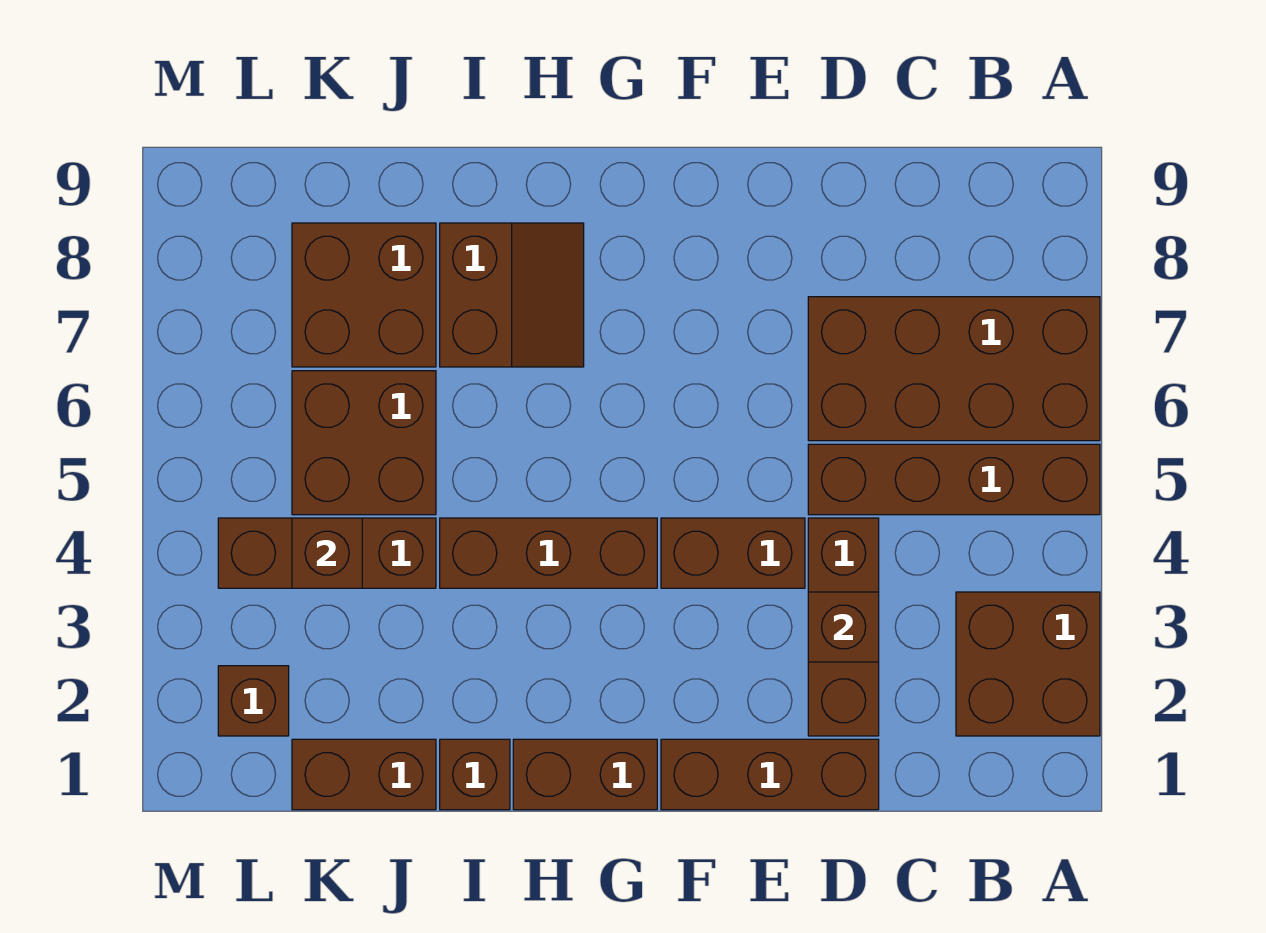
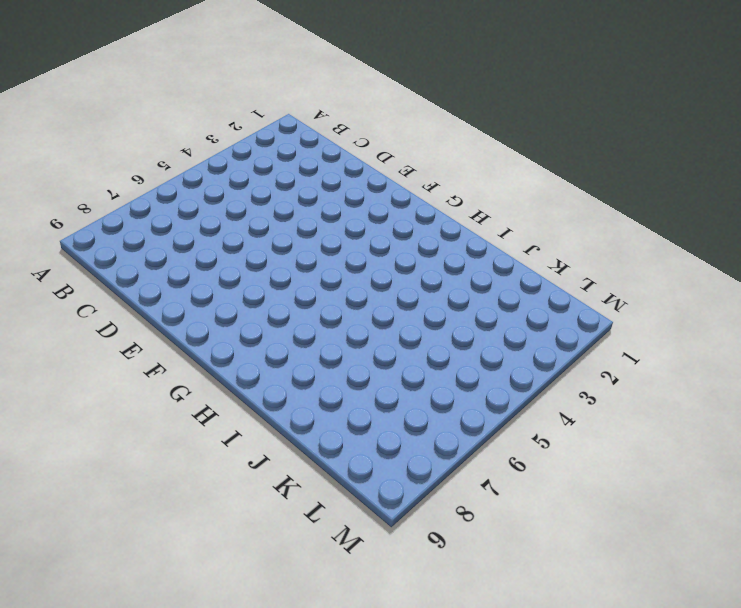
none -> brown brick A2:B3 level 1
none -> brown brick A5:D5 level 1
none -> brown brick A6:D7 level 1

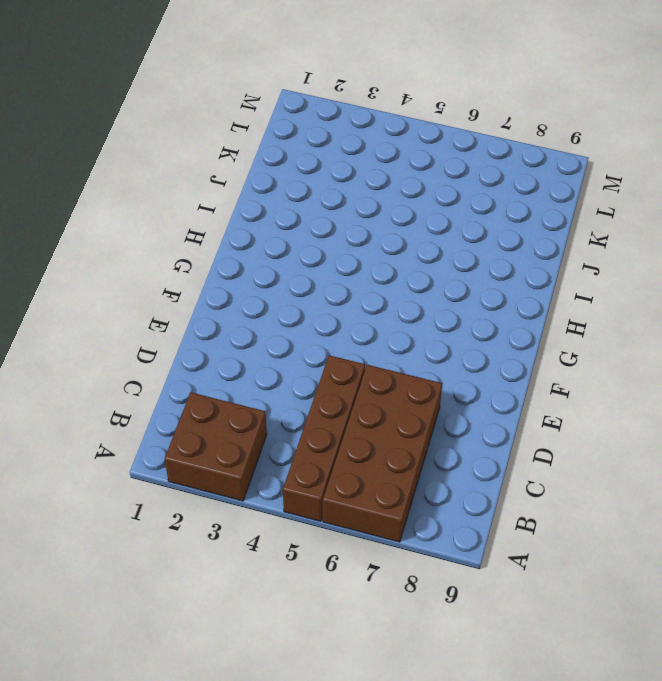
none -> brown brick D1:F1 level 1
none -> brown brick D2:D4 level 1
none -> brown brick E4:F4 level 1

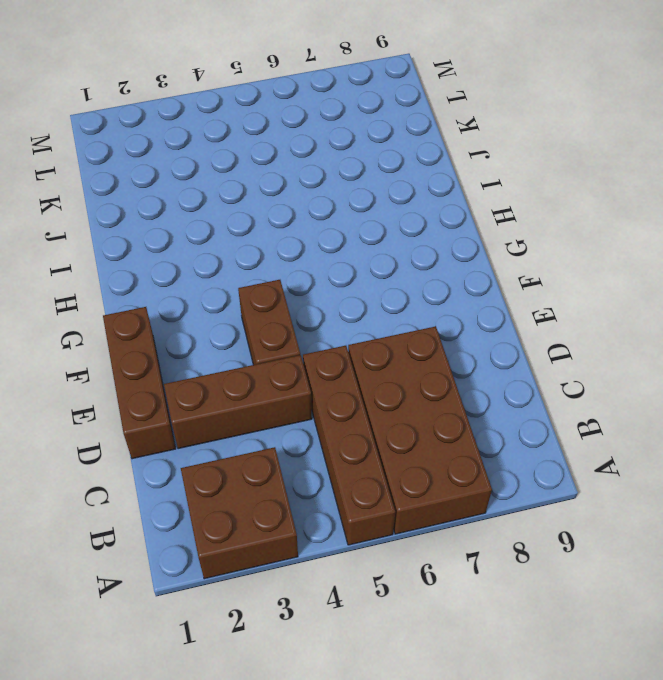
none -> brown brick G1:H1 level 1
none -> brown brick G4:I4 level 1
none -> brown slope H7:I8 level 1 top I

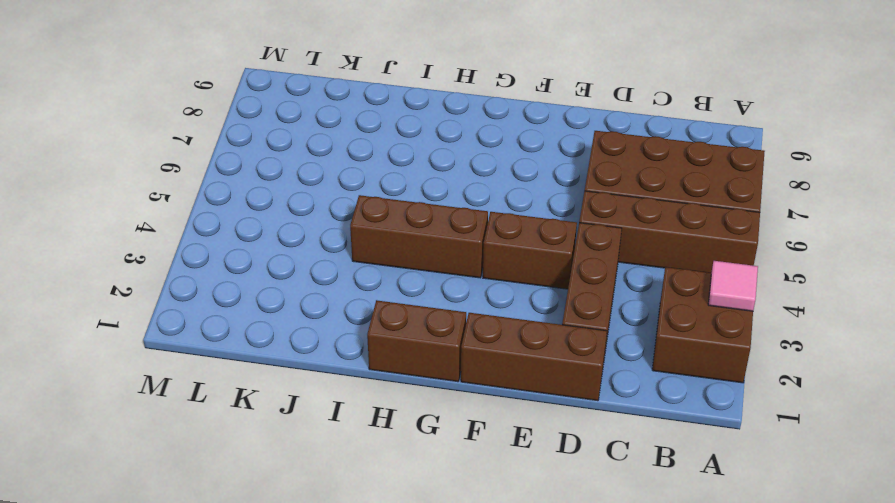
pink tile A3 level 2 -> none
none -> brown slope H7:I8 level 1 top I
none -> brown brick I1 level 1
none -> brown brick J1:K1 level 1

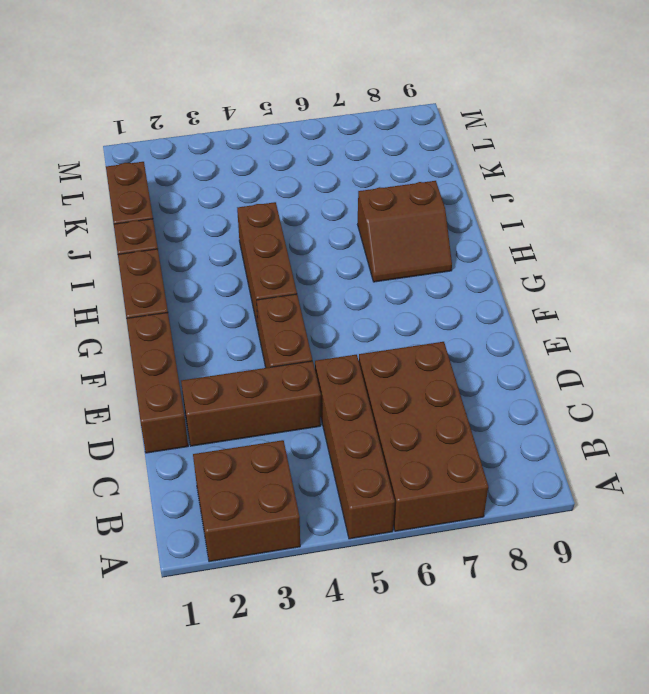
none -> brown brick J4:L4 level 1
none -> brown brick J5:K6 level 1
none -> brown brick J7:K8 level 1

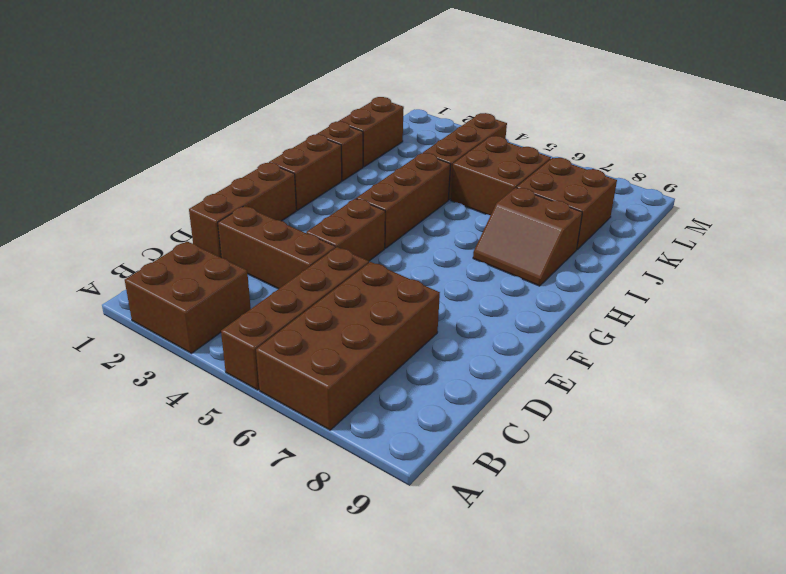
none -> brown brick L2 level 1
none -> brown brick D3 level 2
none -> brown brick K4 level 2

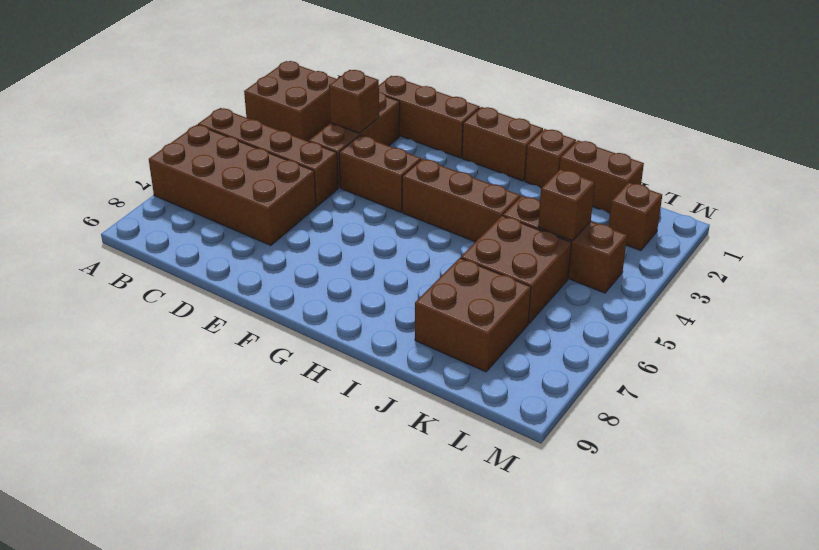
none -> brown slope H7:I8 level 1 top I

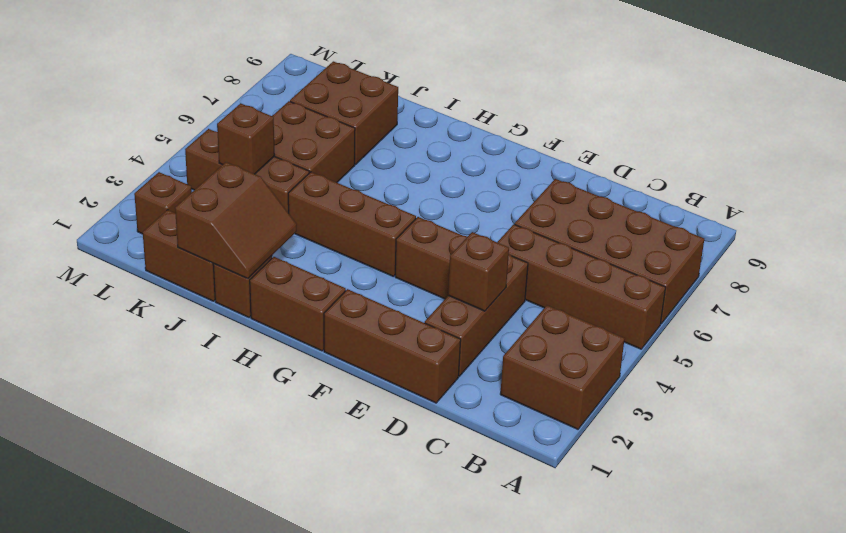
brown slope I1:J2 level 2 top J -> brown slope H7:I8 level 1 top I

